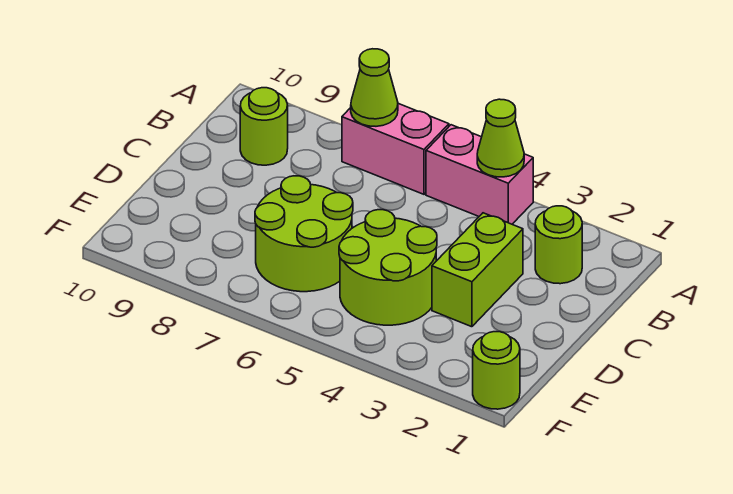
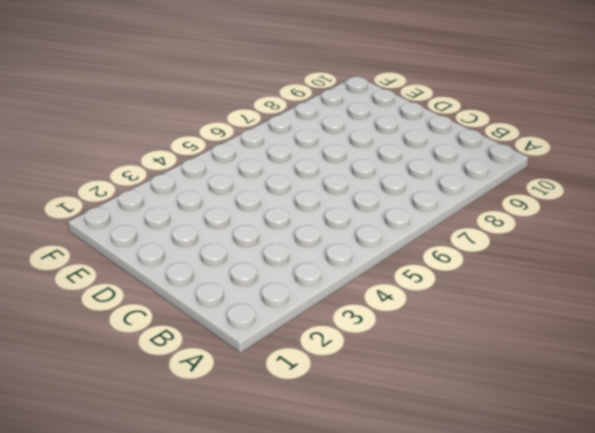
none -> pink brick A4:A5 level 1
none -> pink brick A6:A7 level 1

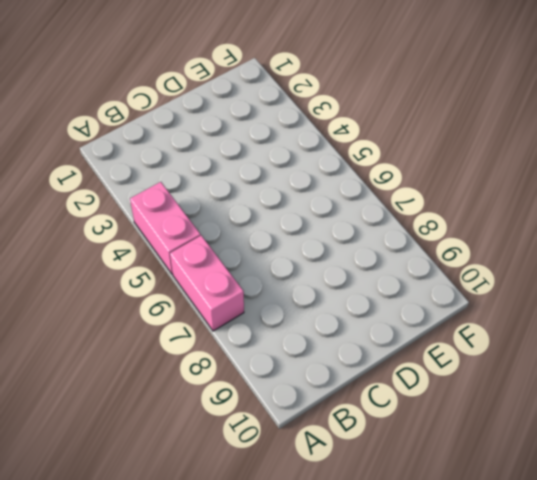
none -> lime round brick B2 level 1
none -> lime round brick B9 level 1

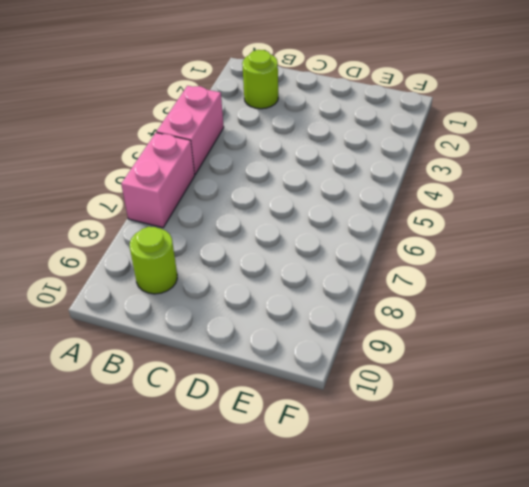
none -> lime brick C3:D3 level 1
none -> lime round brick D4:E5 level 1

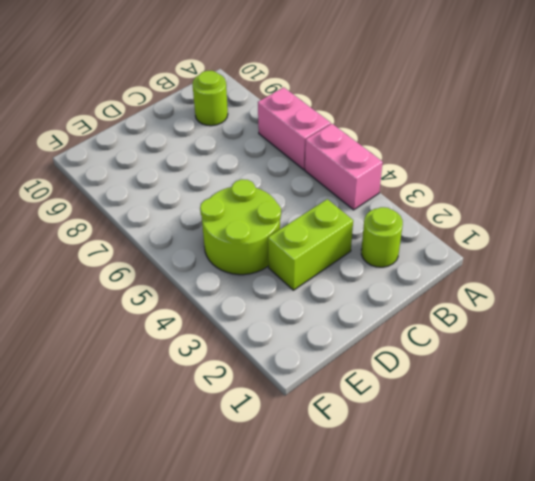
none -> lime round brick D6:E7 level 1
none -> lime round brick F1 level 1

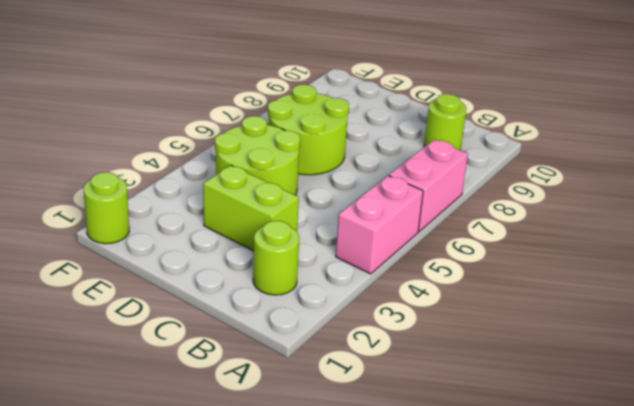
none -> lime cone A4 level 2
none -> lime cone A7 level 2

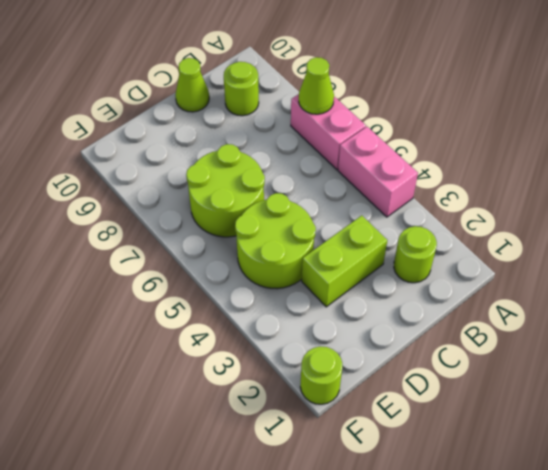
lime cone C10 level 1 -> lime cone A4 level 2

